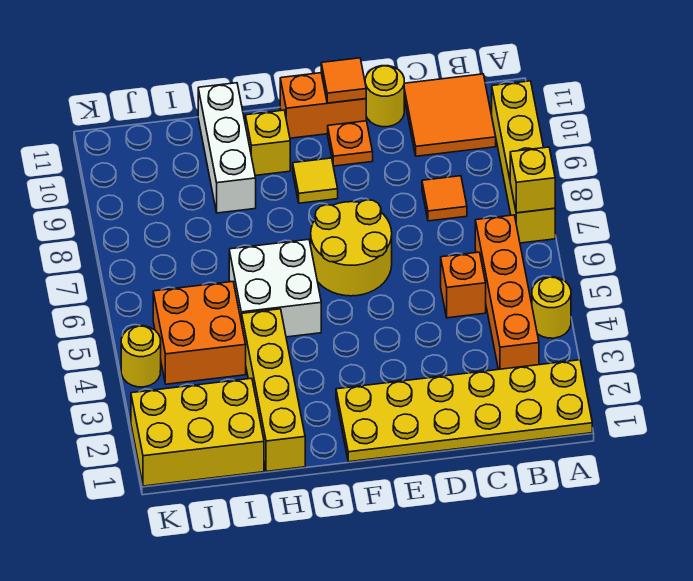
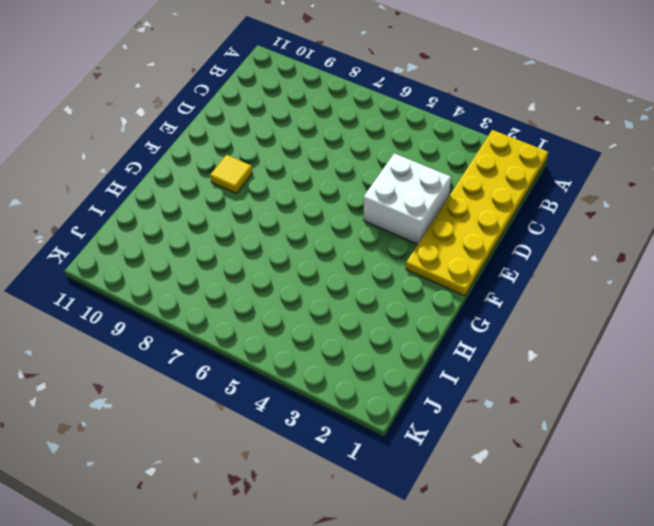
white brick D3:E4 level 1 -> white brick G5:H6 level 1
none -> yellow round brick A4 level 1
none -> yellow brick A7:A10 level 1
none -> orange brick B3:B6 level 1

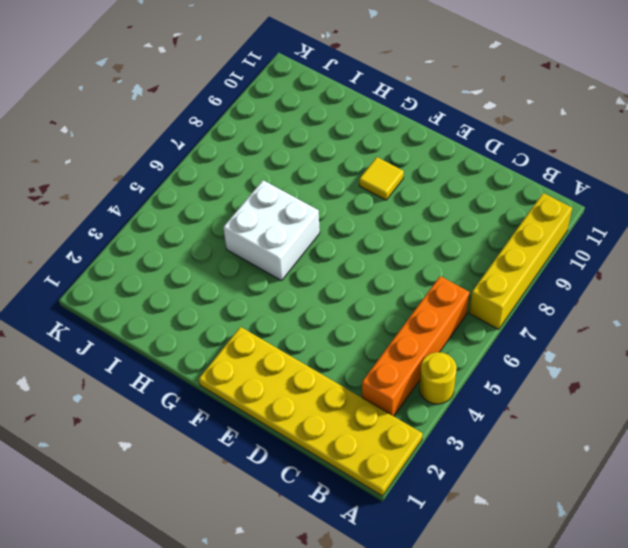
none -> orange tile B10:C11 level 1
none -> orange brick C5 level 1
none -> orange tile C8 level 1

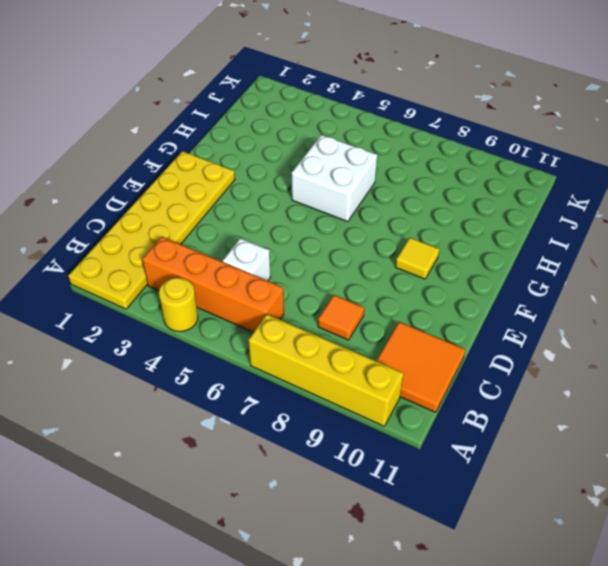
white brick C5 level 1 -> orange brick C5 level 1
none -> yellow round brick D11 level 1
none -> yellow round brick E6:F7 level 1
none -> orange plate E10 level 1

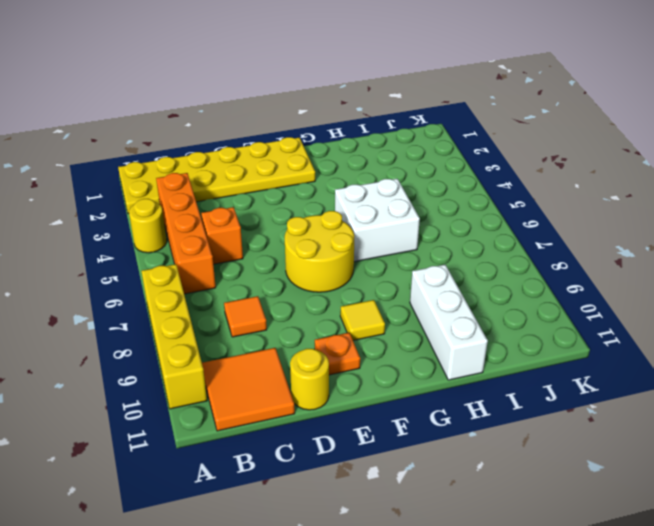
none -> orange brick E11:F11 level 1
none -> yellow brick G10 level 1
none -> yellow brick H1:H4 level 1

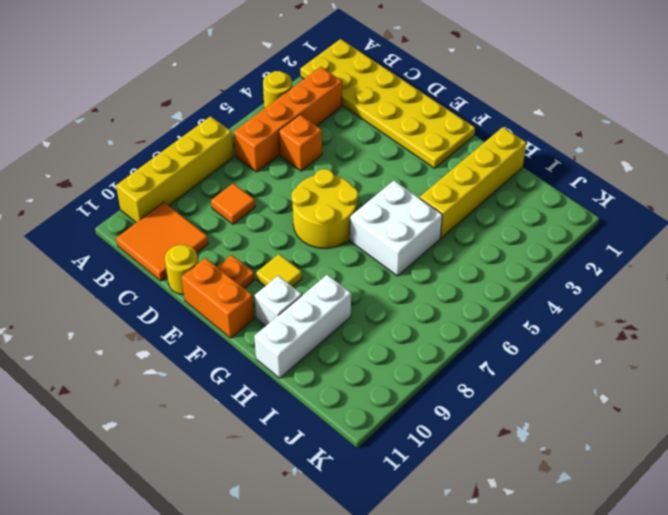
white brick G10 level 1 -> yellow brick G10 level 1
none -> yellow brick I1:K2 level 1
none -> orange brick I4:J5 level 1
none -> yellow round brick K4 level 1

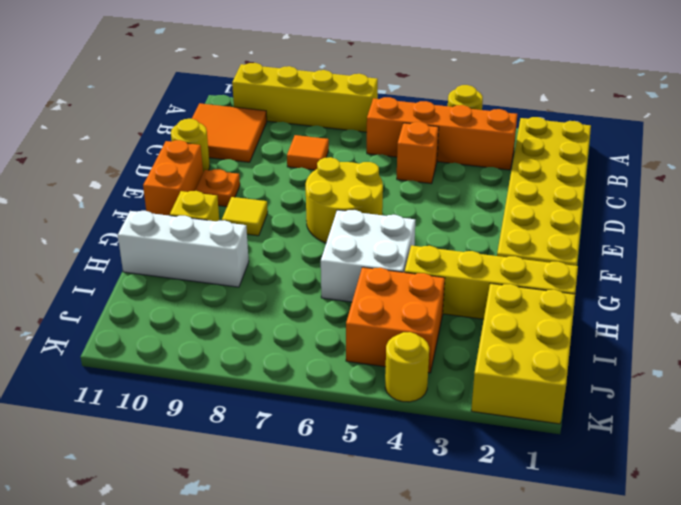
none -> yellow brick A7 level 2
none -> orange tile E11 level 2

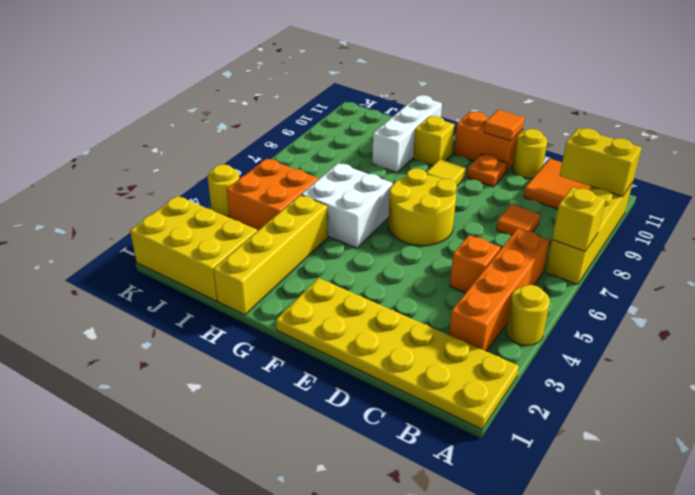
yellow brick A10:B10 level 2 -> none

